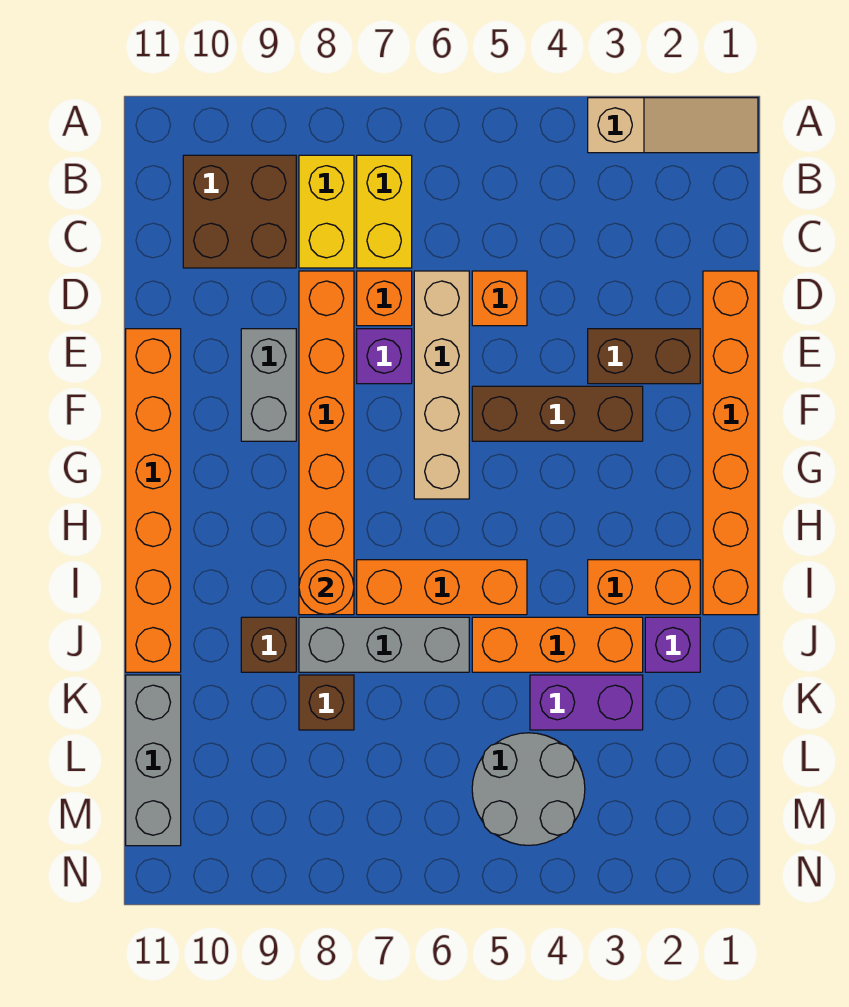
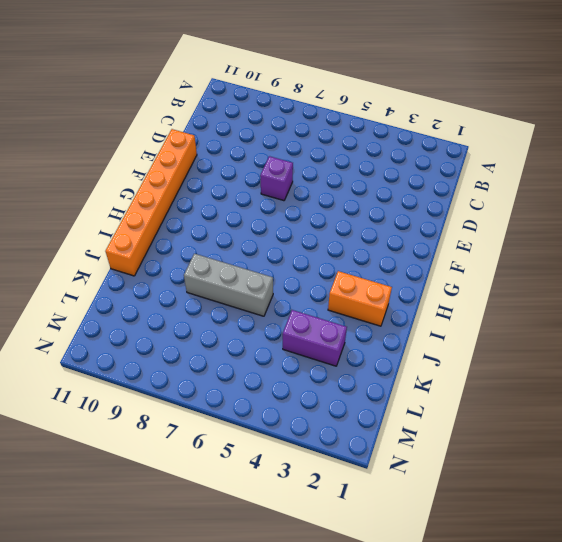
none -> tan slope A1:A3 level 1 top 3
none -> yellow brick B7:C7 level 1
none -> yellow brick B8:C8 level 1

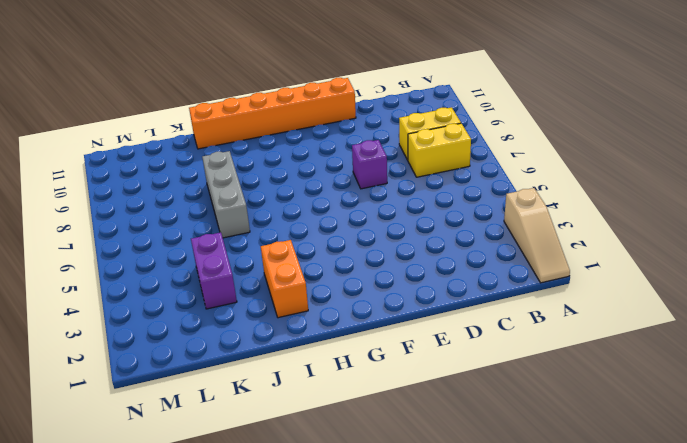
none -> brown brick B9:C10 level 1
none -> orange brick D1:I1 level 1
none -> orange brick D5 level 1

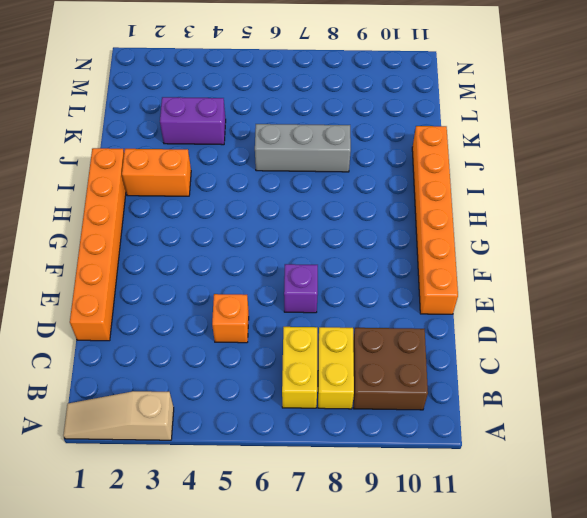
none -> tan brick D6:G6 level 1
none -> orange brick D7 level 1
none -> orange brick D8:I8 level 1

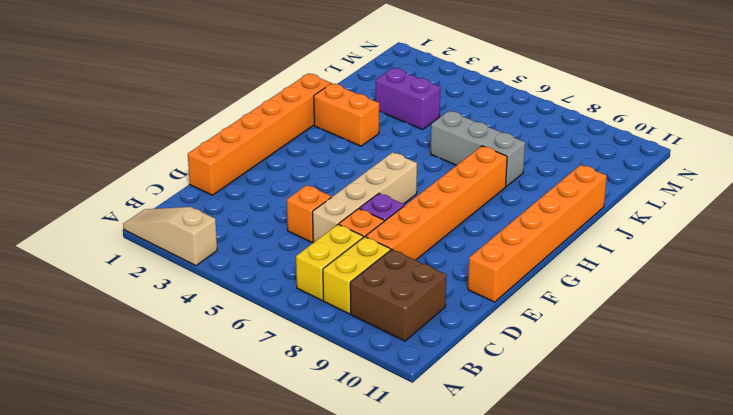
none -> brown brick E2:E3 level 1
none -> grey brick E9:F9 level 1
none -> brown brick F3:F5 level 1

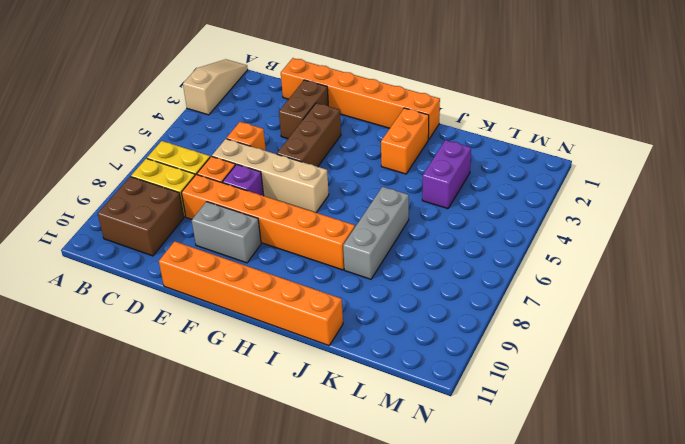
none -> orange brick I5:I7 level 1
none -> purple brick J2 level 1
none -> orange brick J3:J5 level 1

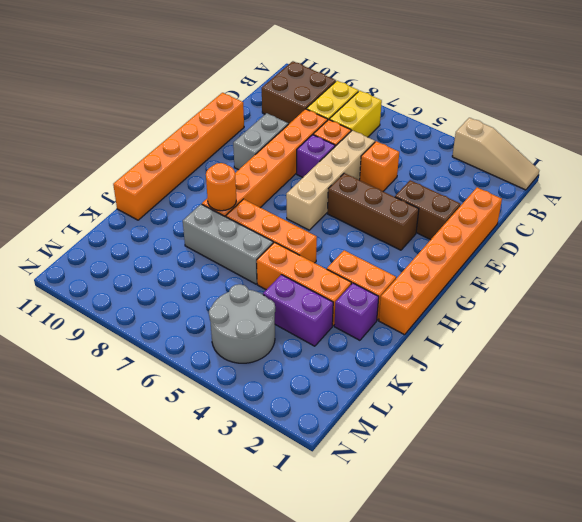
none -> brown brick J9 level 1
none -> brown brick K8 level 1
none -> grey brick K11:M11 level 1

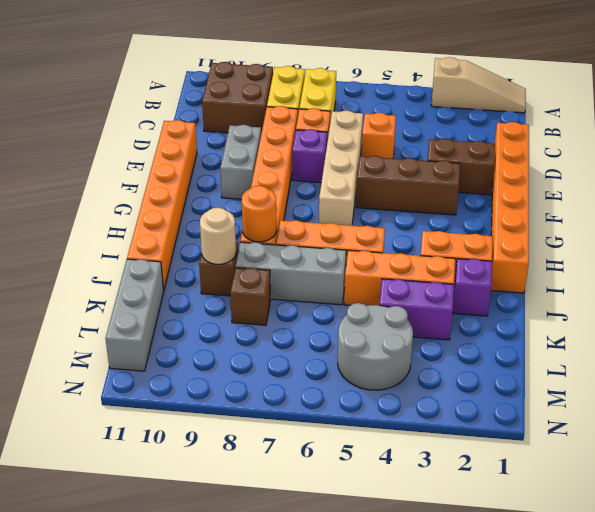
tan round brick J9 level 2 -> none

